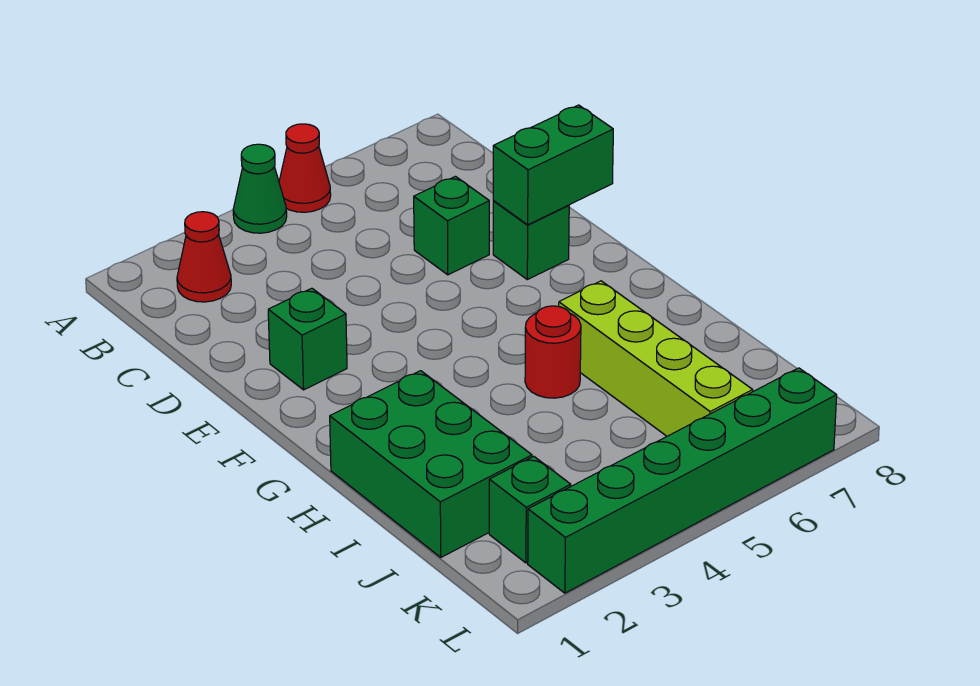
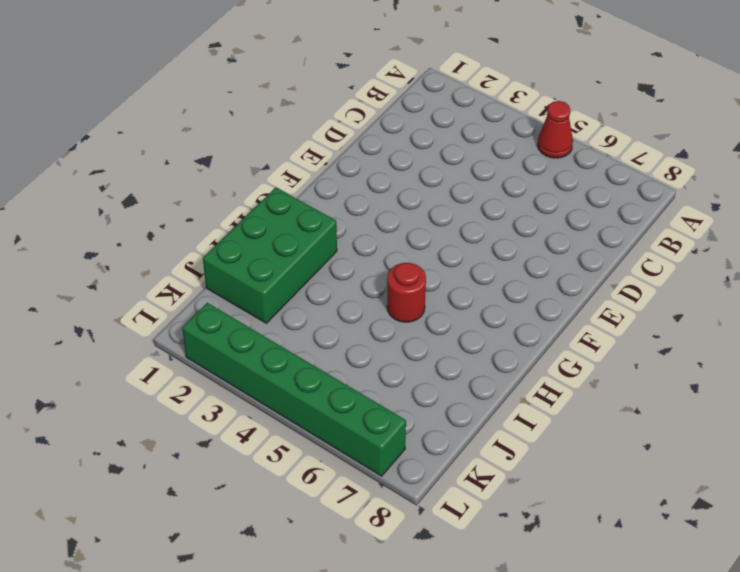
none -> green cone A4 level 1
none -> red cone B2 level 1
none -> green brick D6 level 1

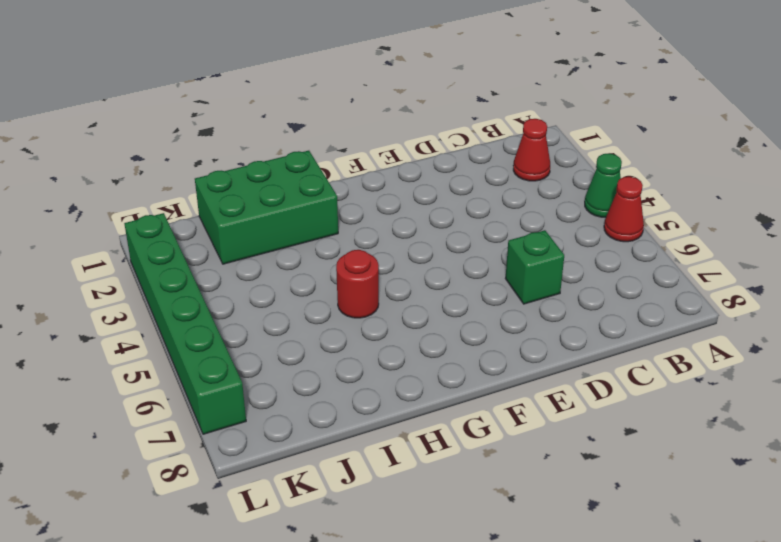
none -> green brick E2 level 1
none -> green brick E7 level 1
none -> lime brick H6:K6 level 1

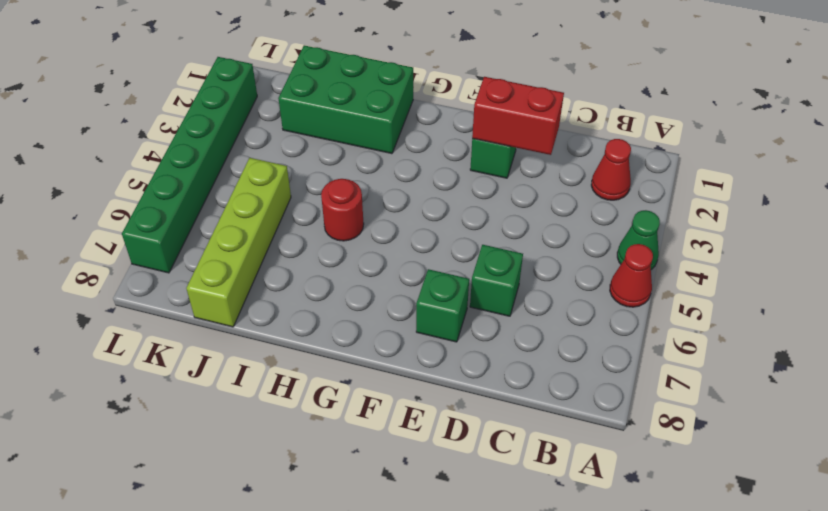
red brick D2:E2 level 2 -> none
lime brick J5:J8 level 1 -> lime brick H6:K6 level 1
none -> green brick K2 level 1
none -> green brick E7:E8 level 2

